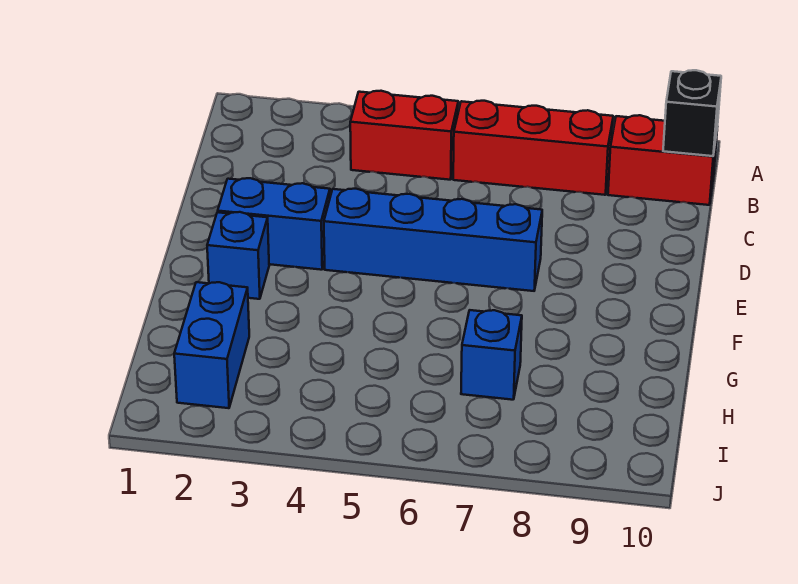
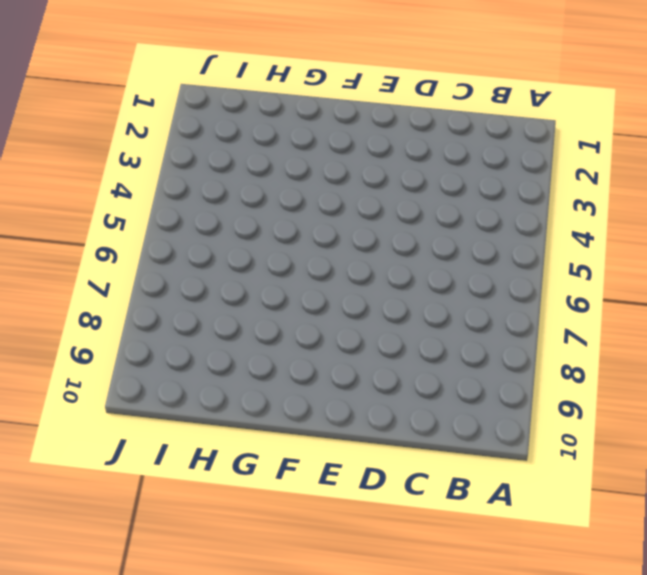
none -> red brick B4:B5 level 1
none -> red brick B6:B8 level 1

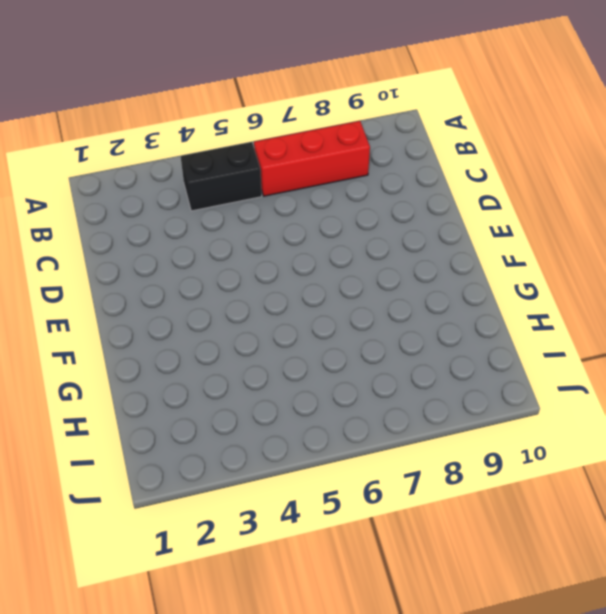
black brick B4:B5 level 1 -> red brick B4:B5 level 1
none -> red brick B9:B10 level 1
none -> blue brick E2:E3 level 1

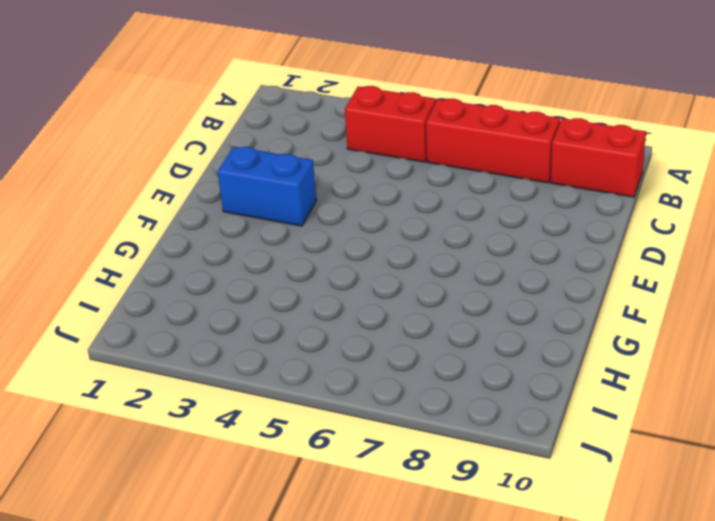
none -> blue brick E4:E7 level 1
none -> blue brick F2 level 1

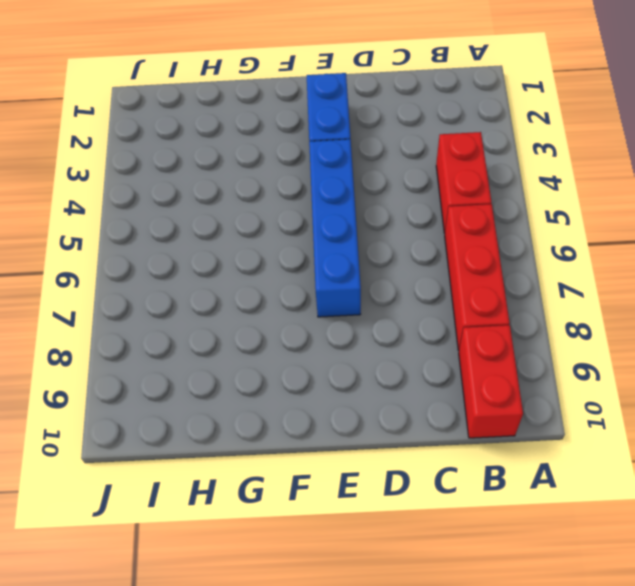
none -> blue brick F2 level 1
none -> blue brick H2:I2 level 1

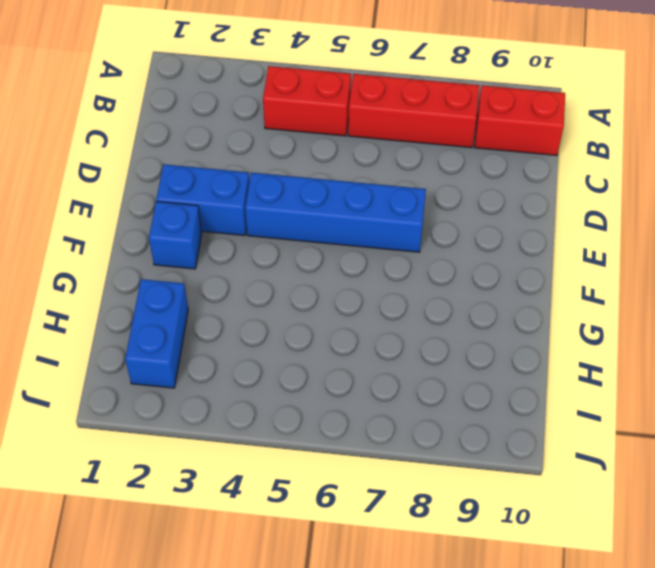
none -> blue brick H7 level 1
none -> black brick B10 level 2

